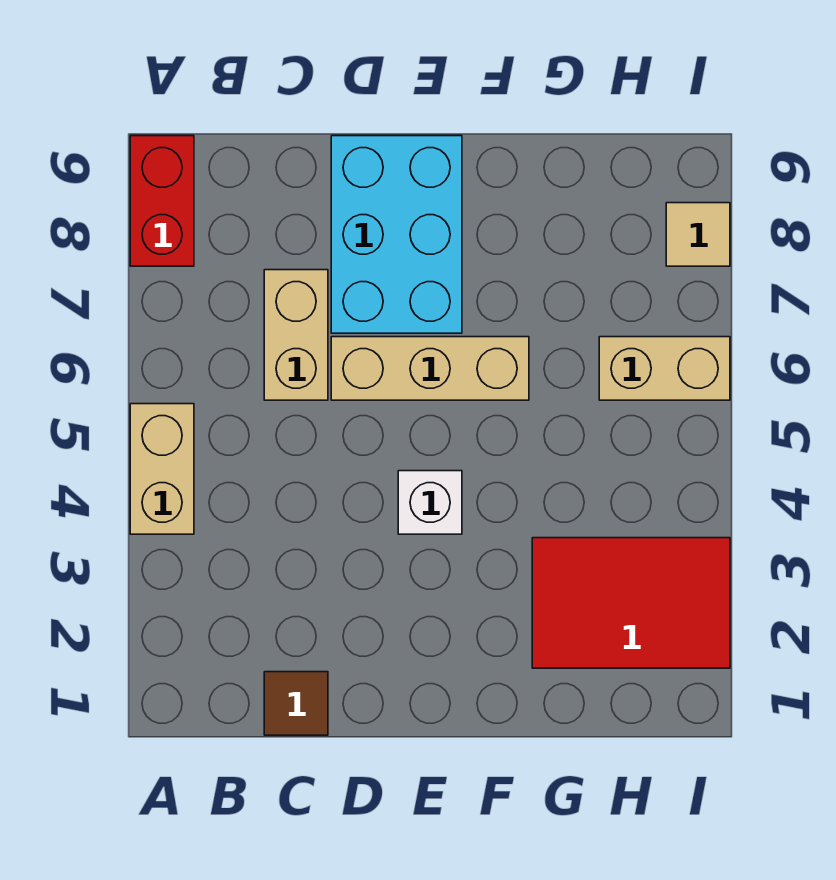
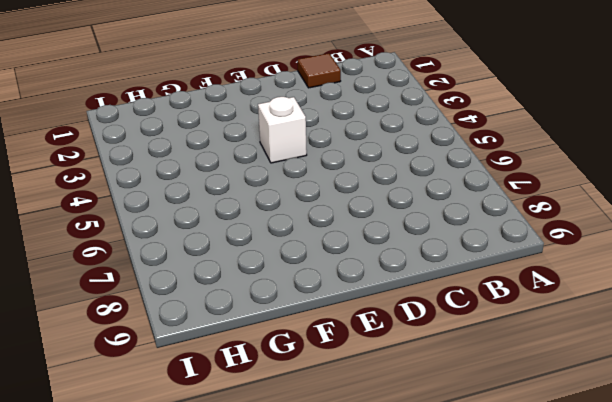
none -> tan brick A4:A5 level 1
none -> red brick A8:A9 level 1

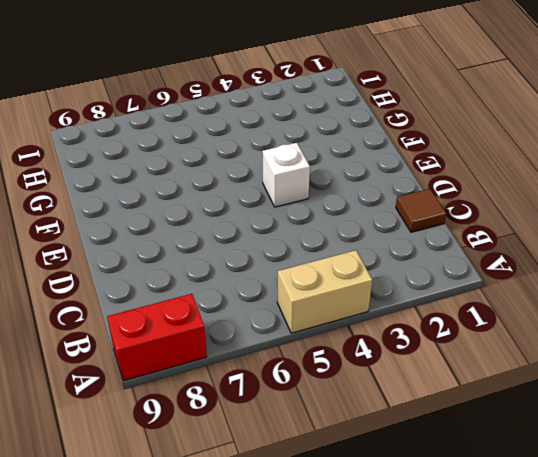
none -> tan brick C6:C7 level 1
none -> tan brick D6:F6 level 1

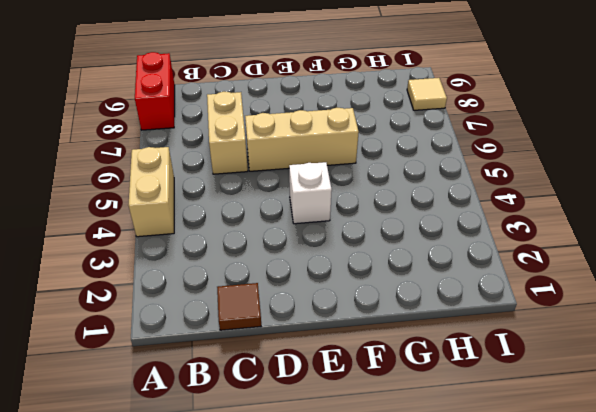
none -> cyan brick D7:E9 level 1
none -> red tile G2:I3 level 1

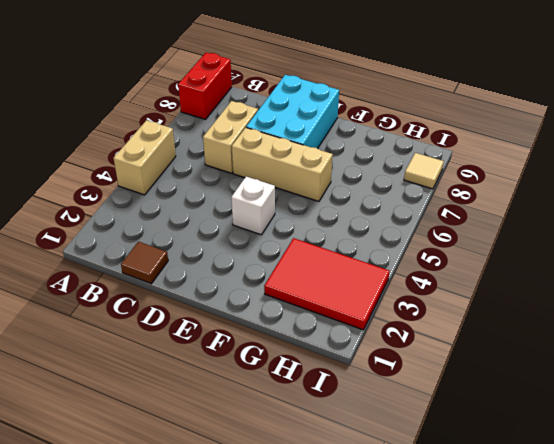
none -> tan brick H6:I6 level 1

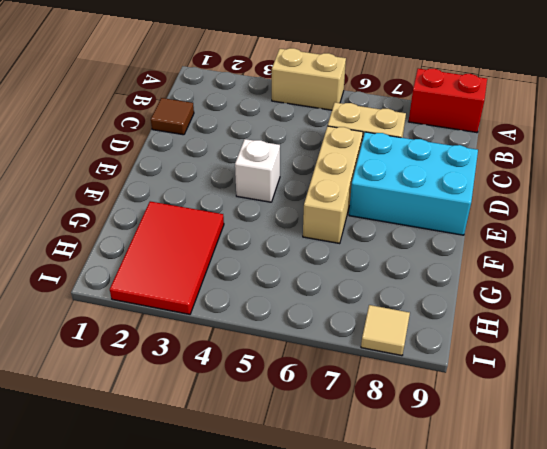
none -> tan brick H6:I6 level 1

